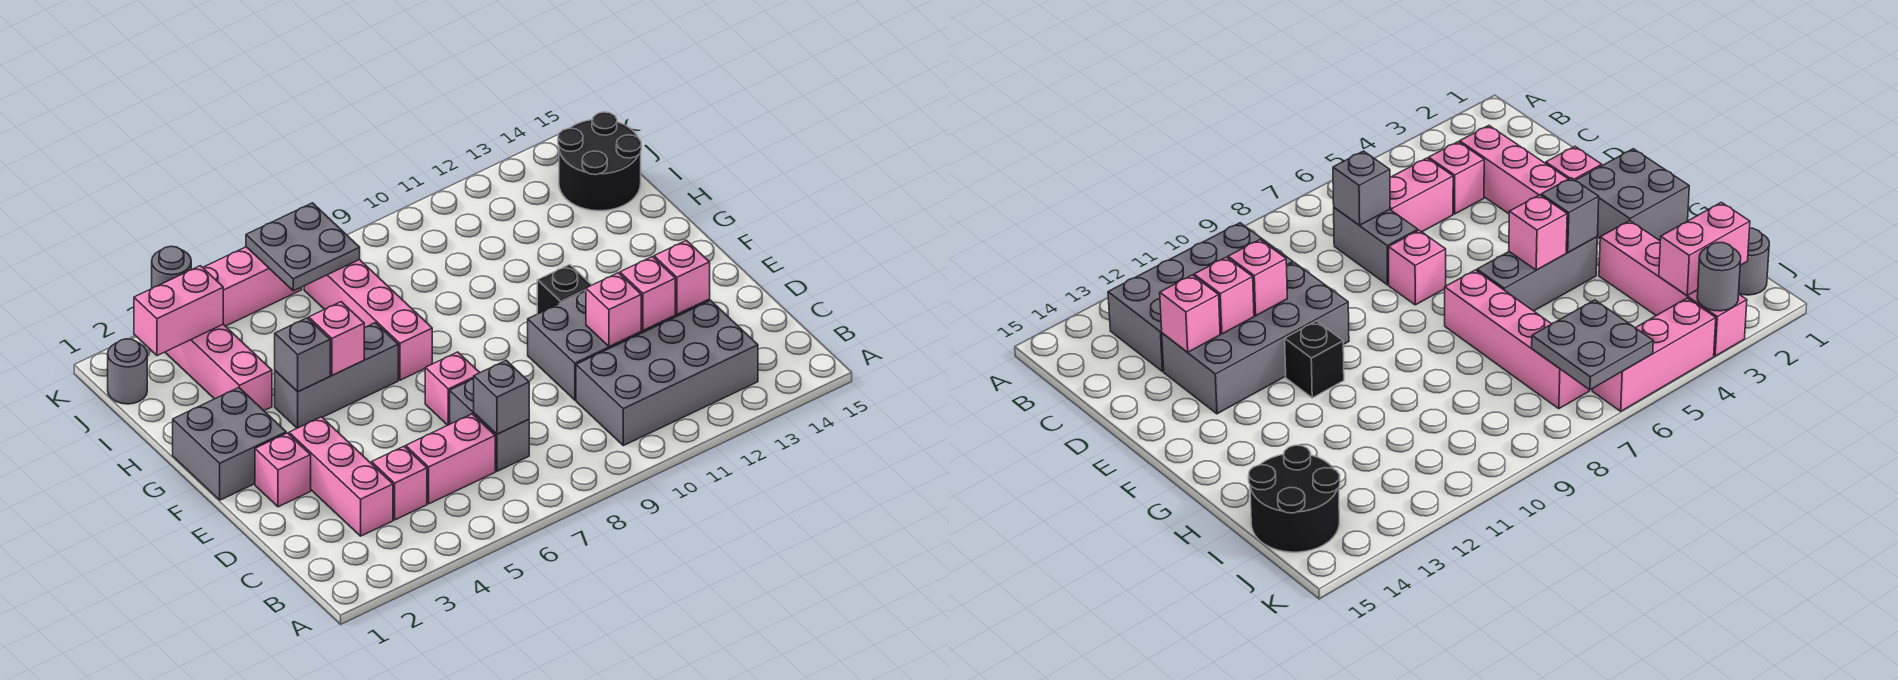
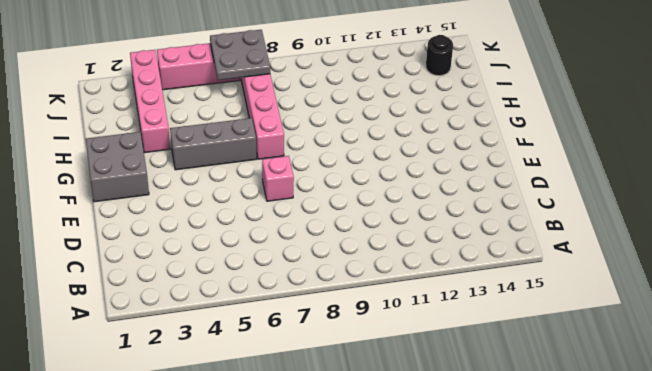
black round brick J14 level 1 -> black round brick I14:J15 level 1
none -> grey brick B10:C13 level 1
none -> pink brick C3:E3 level 1
none -> pink brick C4 level 1

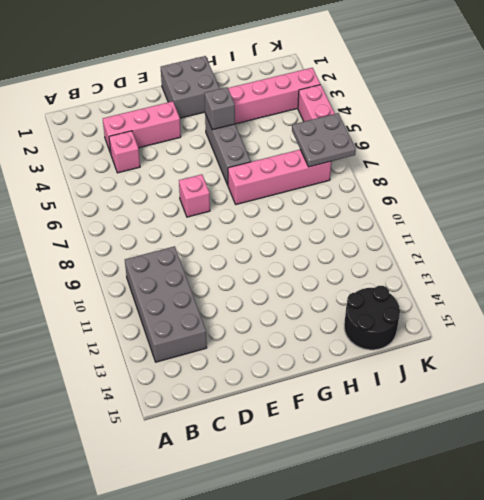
none -> pink brick C5:C6 level 1
none -> grey brick C7:D7 level 1
none -> grey brick D10:E13 level 1

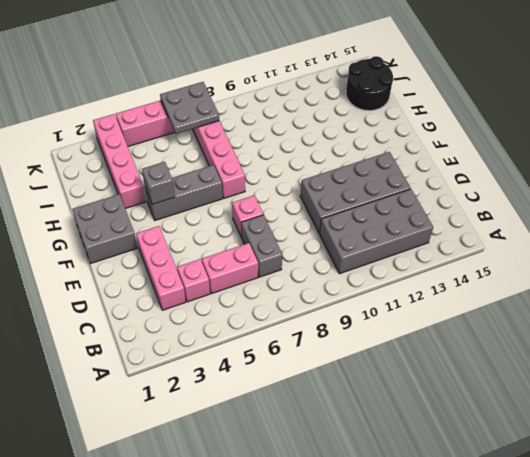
none -> pink brick E2 level 1
none -> black brick F11 level 1
none -> grey round brick J1 level 1

